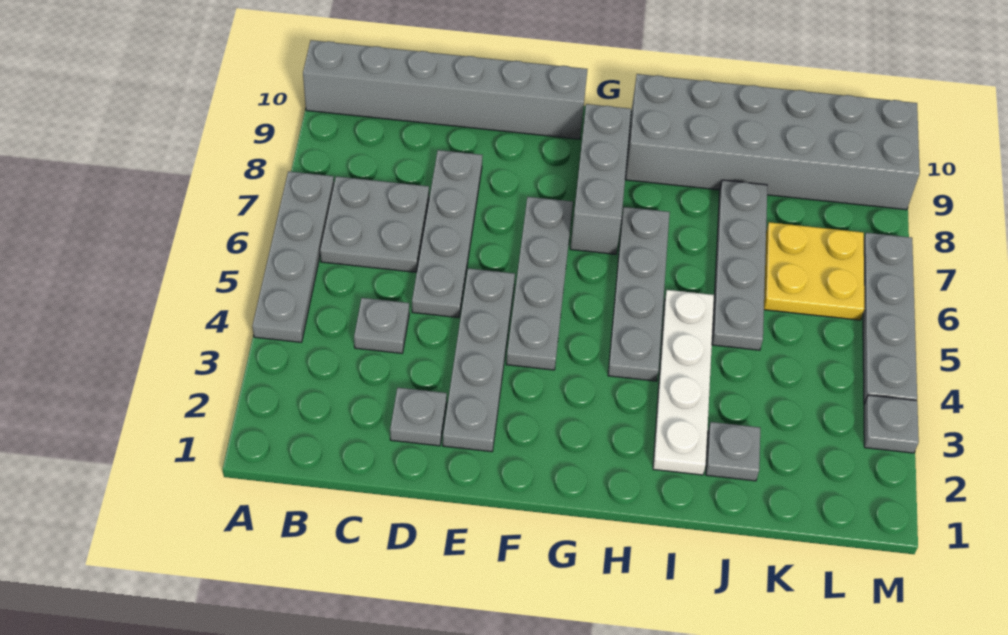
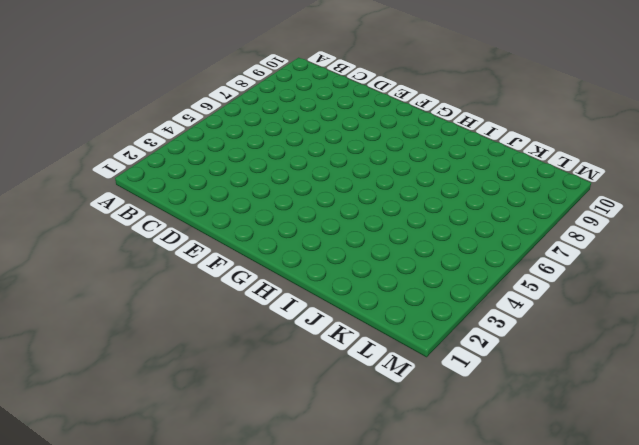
none -> grey plate A4:A7 level 1
none -> grey brick A10:F10 level 1
none -> grey plate B6:C7 level 1

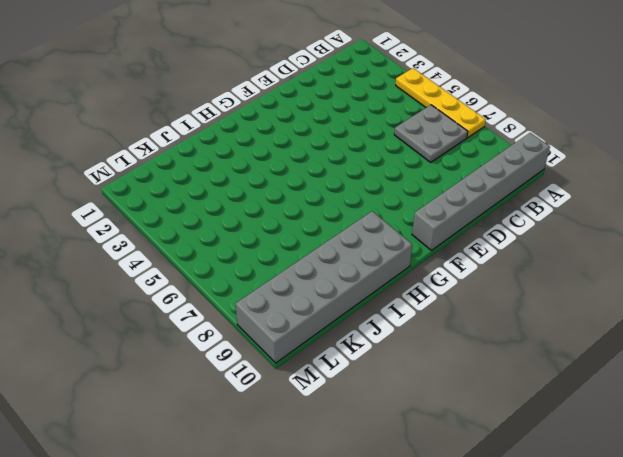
yellow plate A4:A7 level 1 -> grey plate A4:A7 level 1
none -> grey plate C4 level 1
none -> grey plate D2 level 1
none -> grey plate D5:D8 level 1

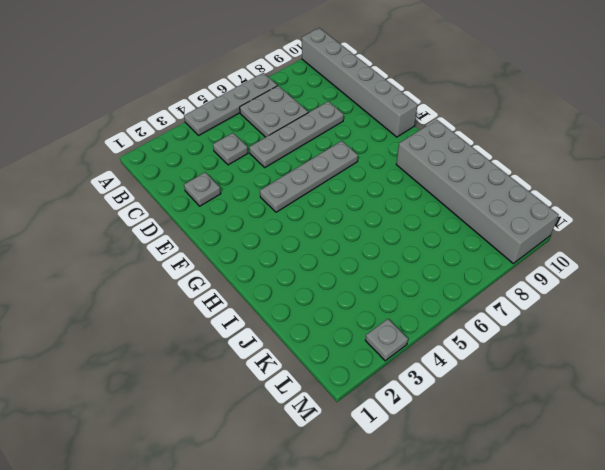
none -> grey plate E2:E5 level 1
none -> grey brick G7:G9 level 1
none -> grey plate H4:H7 level 1

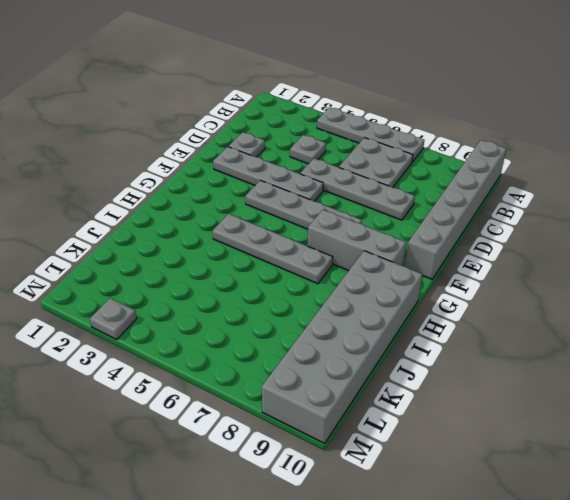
none -> white plate I2:I5 level 1
none -> grey plate J2 level 1
none -> grey plate J5:J8 level 1

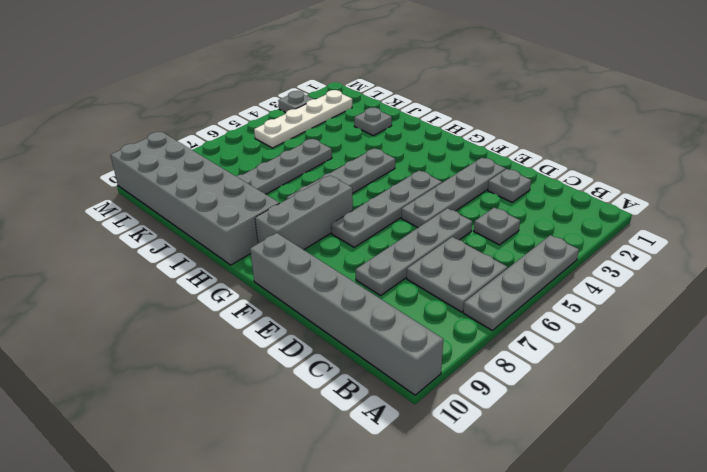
white plate L2:L5 level 1 -> white plate I2:I5 level 1
none -> yellow plate K6:L7 level 1
none -> grey plate M4:M7 level 1

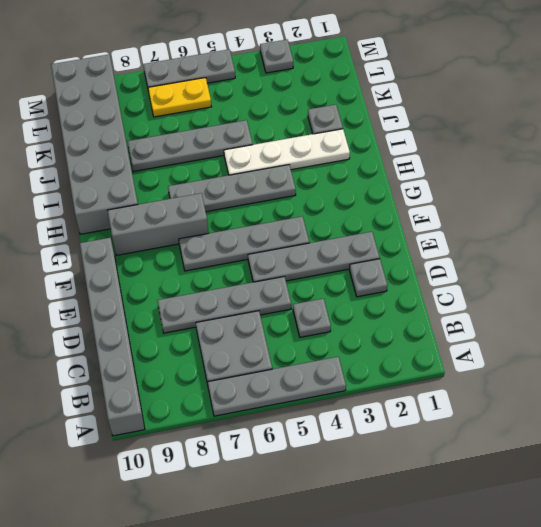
yellow plate L6:L7 level 1 -> yellow plate K6:L7 level 1
grey plate M5:M7 level 1 -> grey plate M4:M7 level 1

